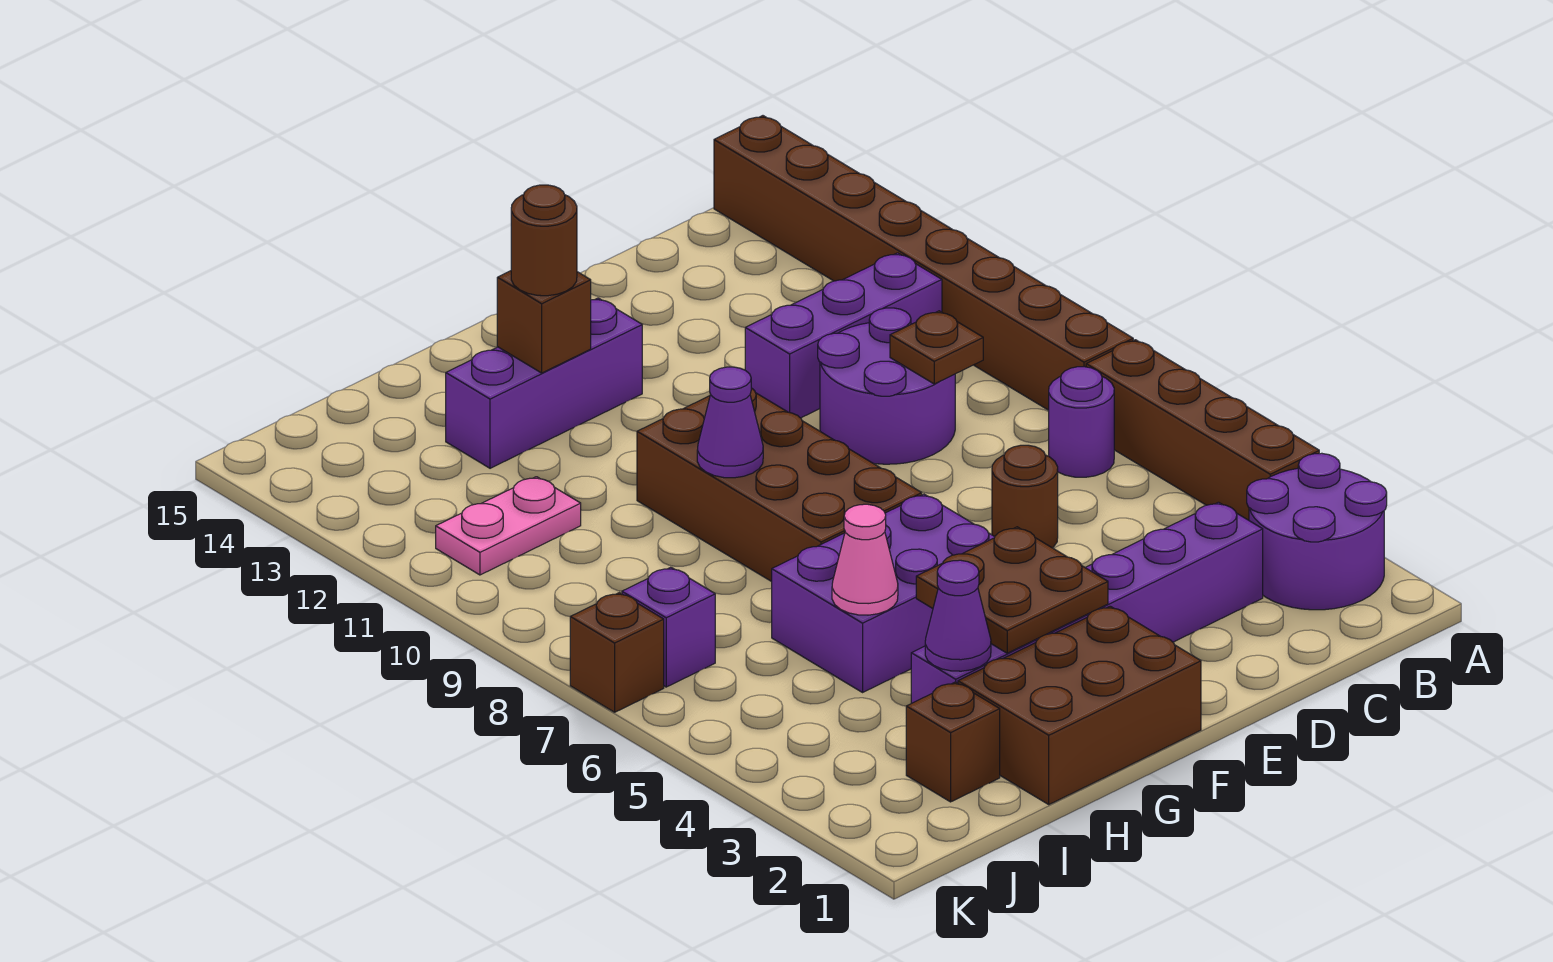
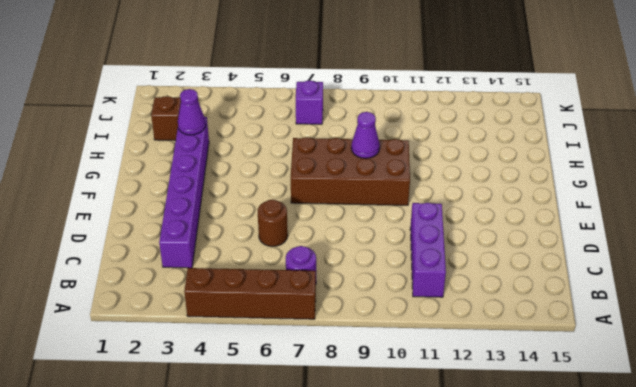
none -> purple round brick A2:B3 level 1
none -> brown brick A8:A15 level 1
none -> purple round brick C9:D10 level 1

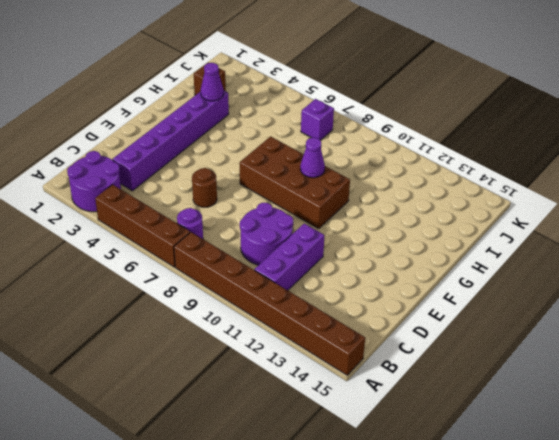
none -> brown brick F1:H2 level 1
none -> purple brick F5:H6 level 1
none -> purple brick F13:H13 level 1

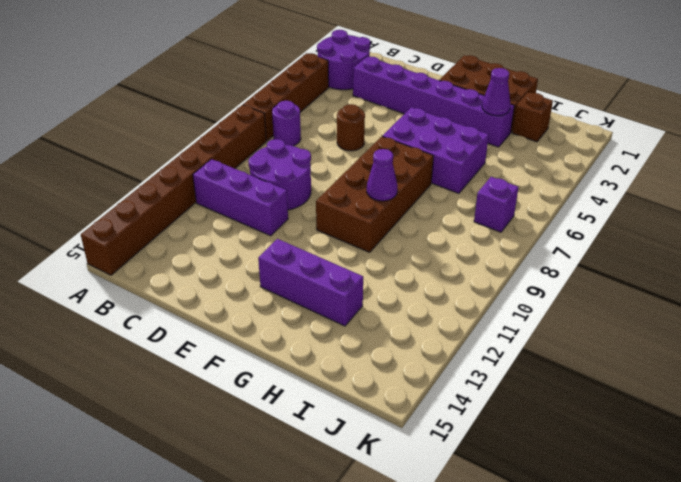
none -> pink plate I11:J11 level 1
none -> brown brick K7 level 1
none -> brown plate C9 level 2

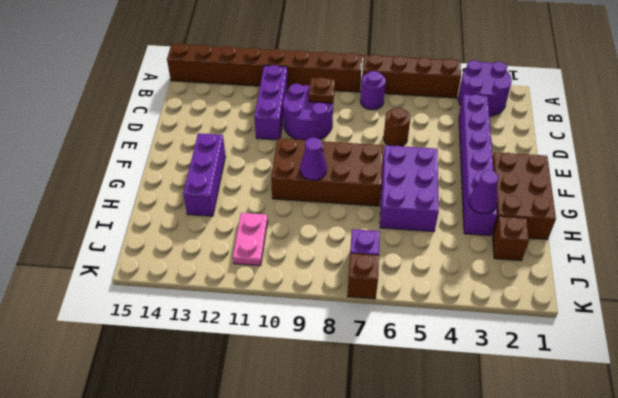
none -> brown plate F3:G4 level 2
none -> brown brick G13 level 2
none -> pink cone H5 level 2

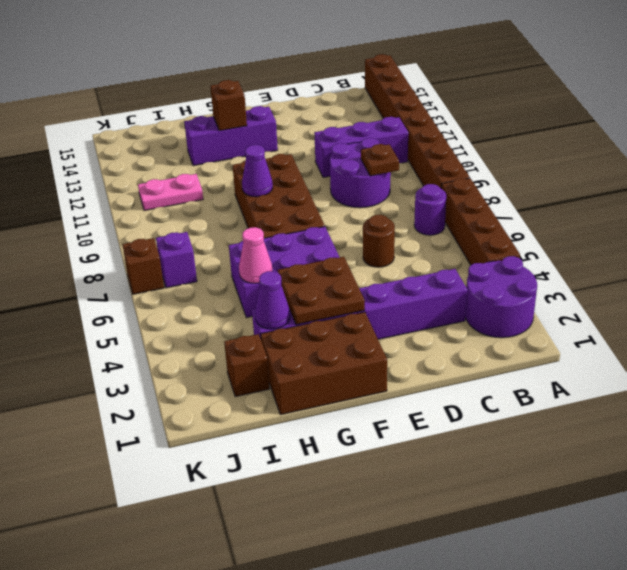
none -> brown round brick G13 level 3

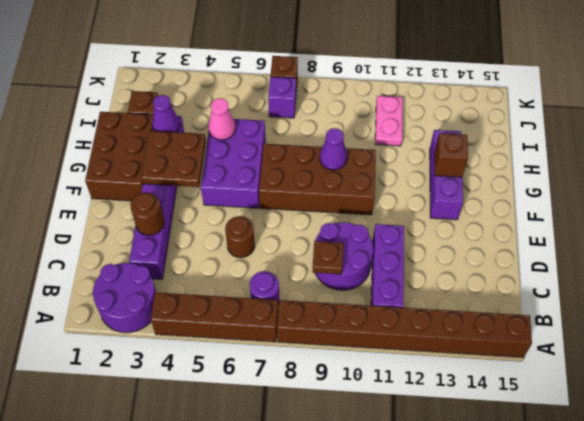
brown round brick D3 level 2 -> brown round brick G13 level 3

